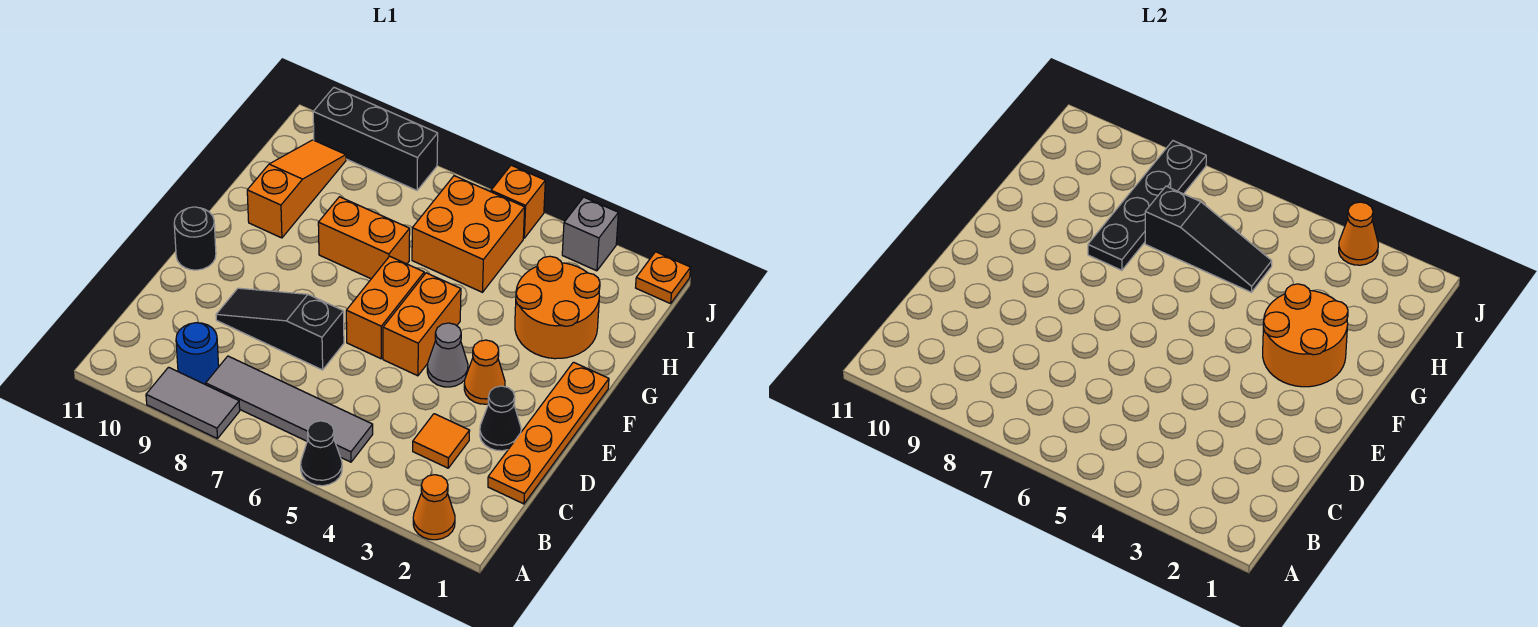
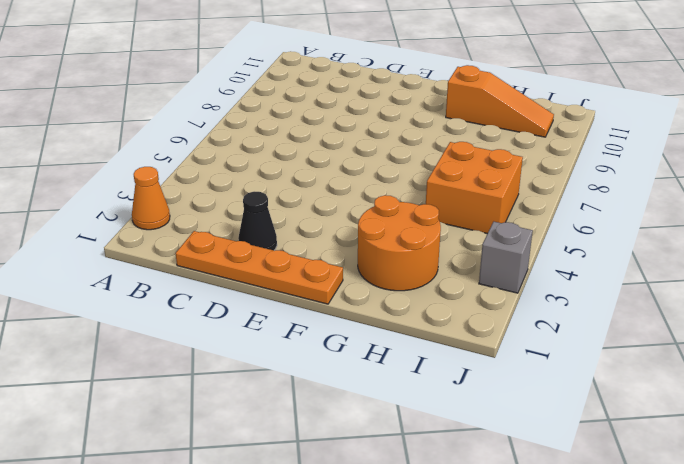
none -> black cone A5 level 1
none -> grey tile A8:A9 level 1
none -> grey tile B5:B8 level 1

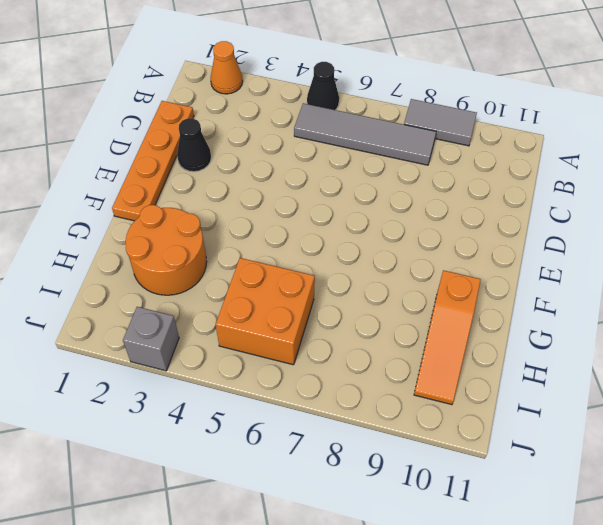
none -> blue round brick B9 level 1
none -> orange tile C3 level 1
none -> black slope D7:D9 level 1 top 7

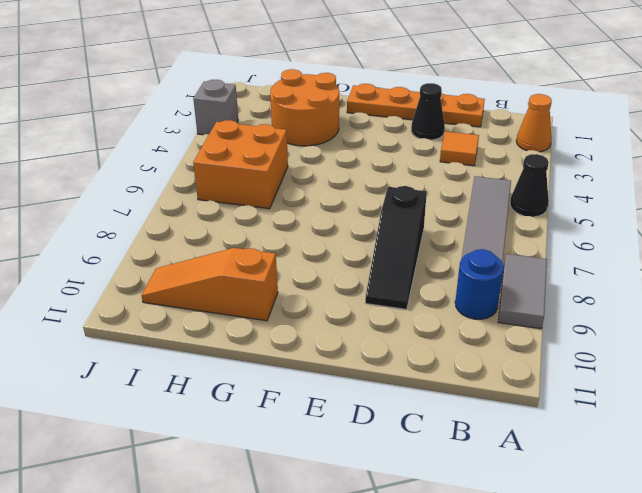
none -> orange cone E3 level 1
none -> grey cone E4 level 1
none -> orange brick E5:F5 level 1

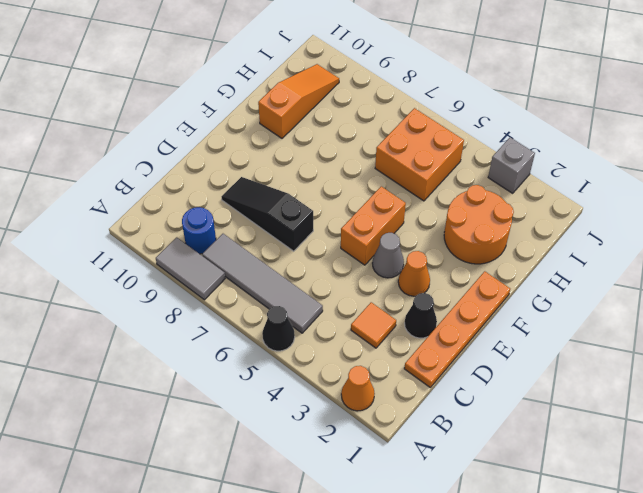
none -> orange brick E6:F6 level 1
none -> black round brick E11 level 1
none -> orange brick G7:G8 level 1

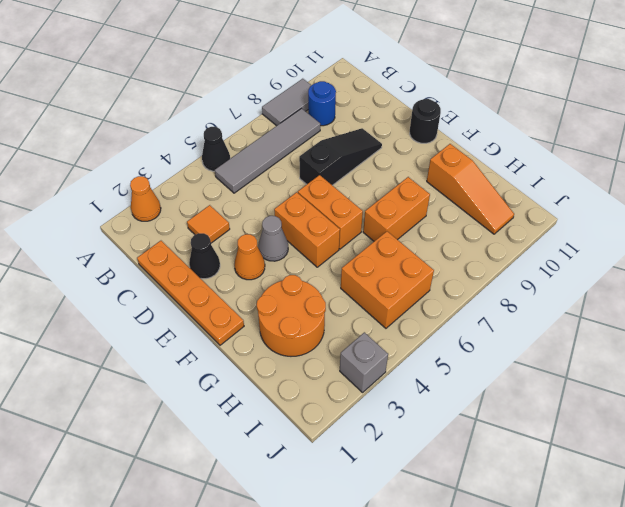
none -> orange plate J1 level 1
none -> orange brick J5 level 1
none -> black brick J8:J10 level 1

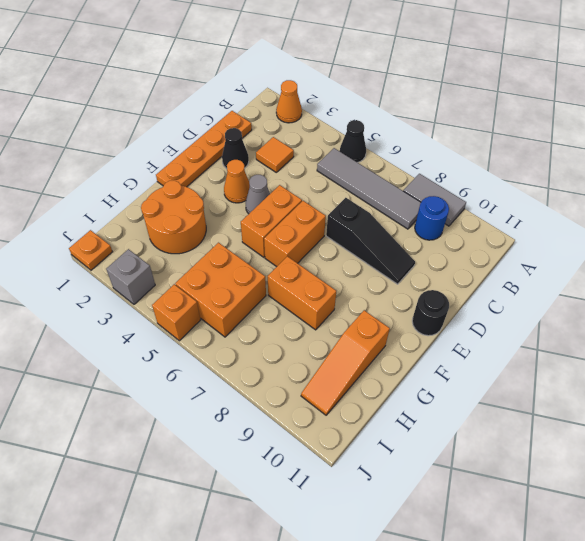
none -> black brick J8:J10 level 1
none -> orange round brick F2:G3 level 2
none -> black plate G8:J8 level 2

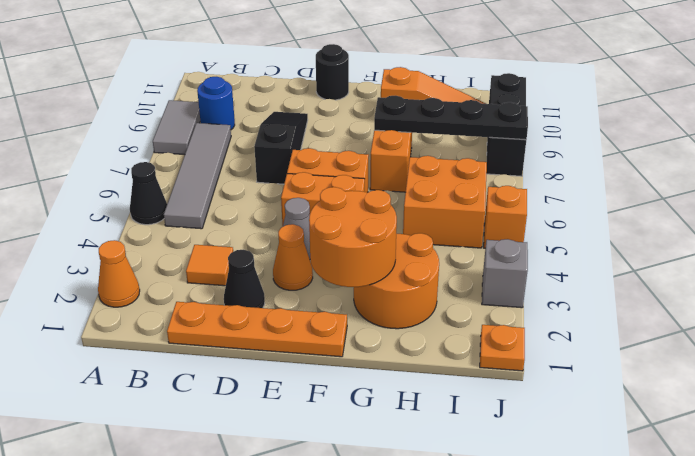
none -> black slope H5:H7 level 2 top 7
none -> orange cone J3 level 2

